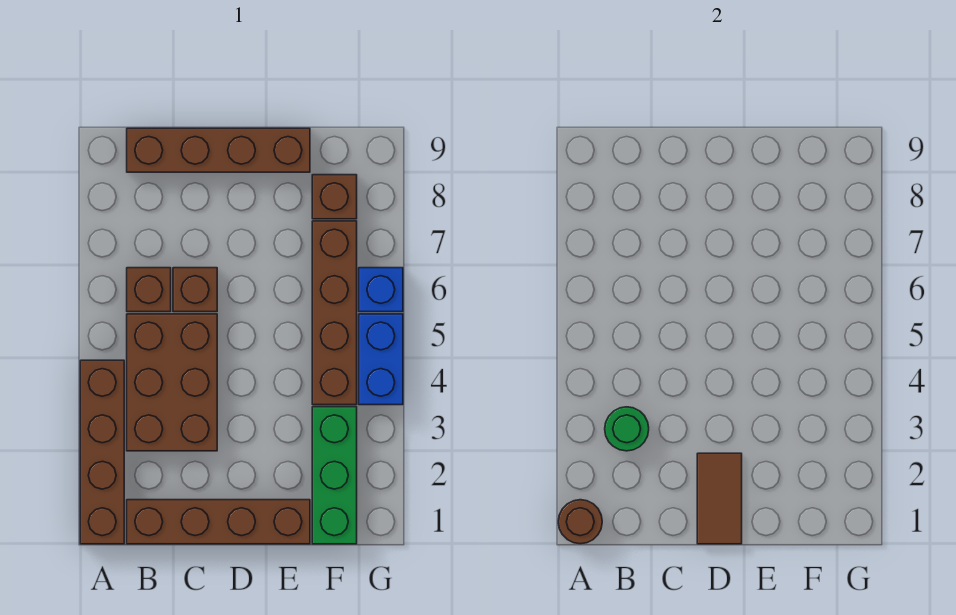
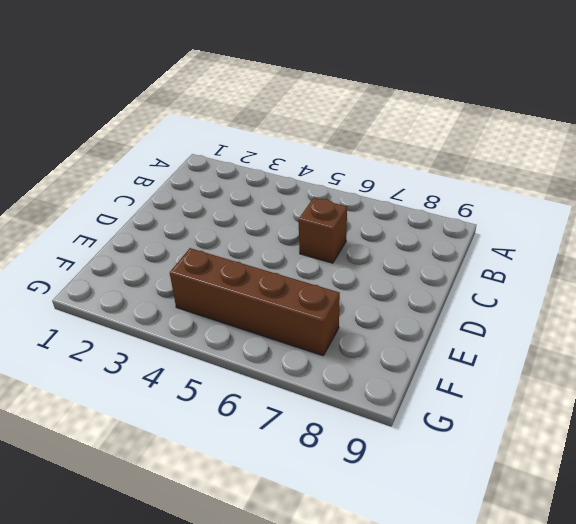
none -> brown brick A1:A4 level 1
none -> brown brick B1:E1 level 1
none -> brown brick B3:C5 level 1

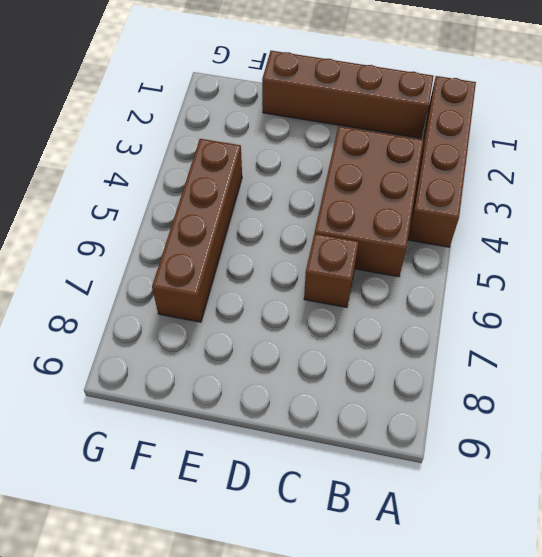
none -> brown brick B6 level 1
none -> brown brick B9:E9 level 1
none -> green brick F1:F3 level 1

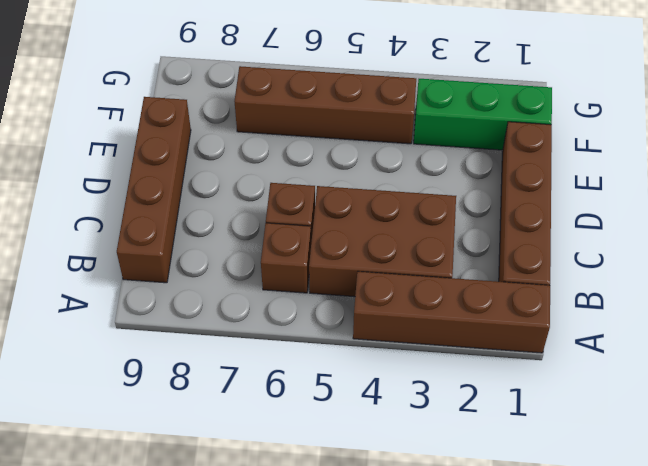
none -> brown brick F8 level 1
none -> blue brick G4:G5 level 1
none -> blue brick G6 level 1

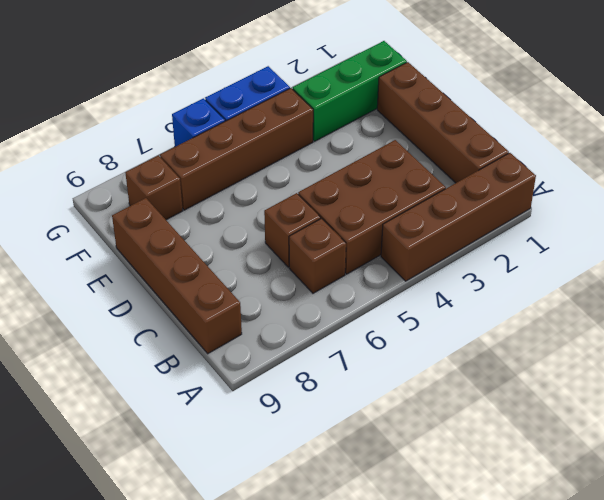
none -> brown round brick A1 level 2
none -> green round brick B3 level 2
none -> brown tile D1:D2 level 2

